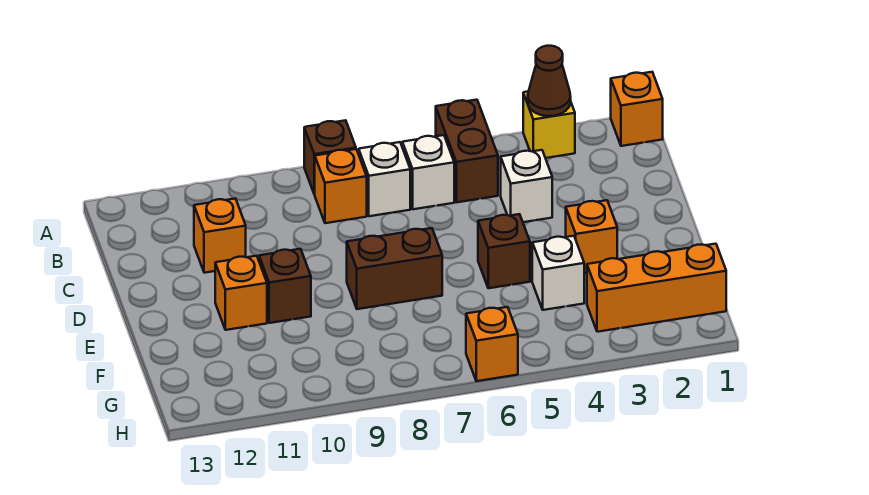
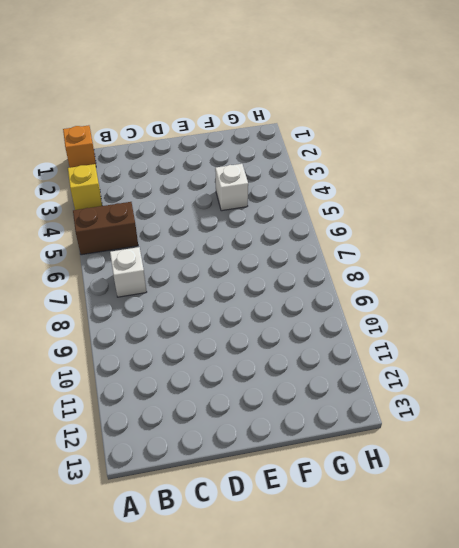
none -> brown brick A8 level 1
none -> white brick B6 level 1
none -> orange brick B8 level 1

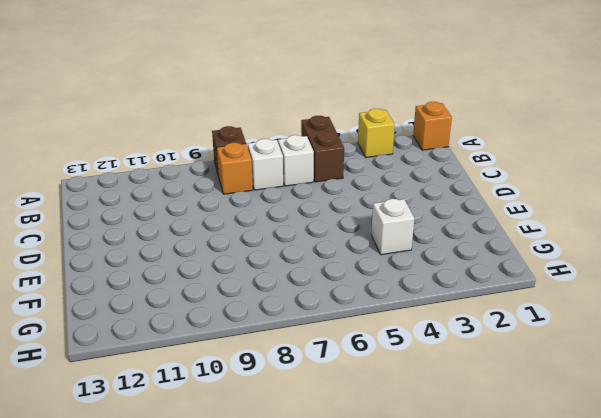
none -> white brick C4 level 1
none -> orange brick C11 level 1
none -> orange brick E3 level 1

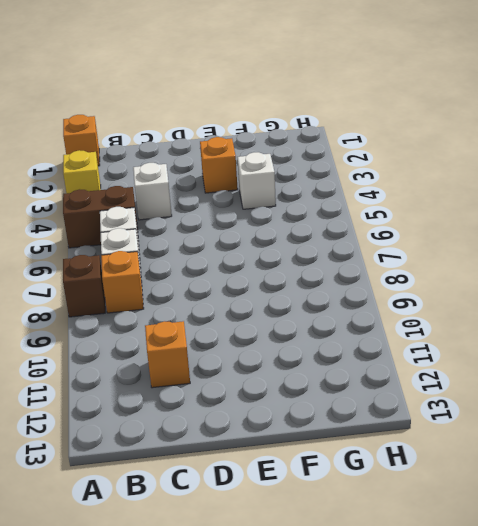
none -> brown brick E5 level 1
none -> brown brick E7:E8 level 1
none -> brown brick E10 level 1

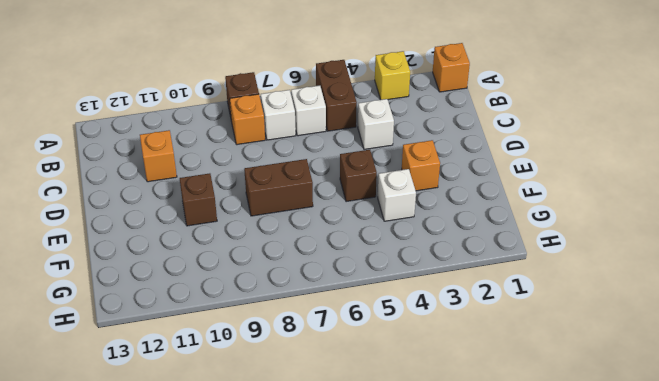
none -> orange brick E11 level 1
none -> orange brick G1:G3 level 1
none -> orange brick H6 level 1

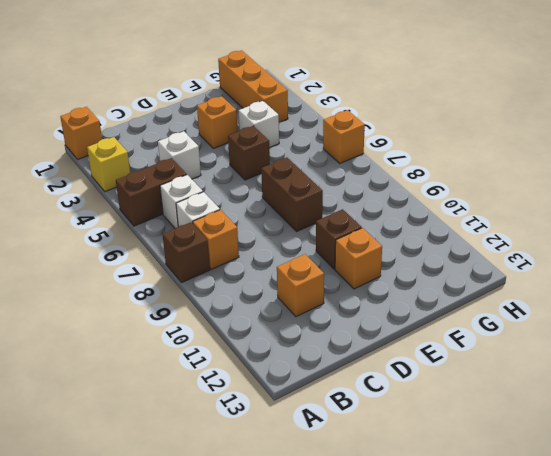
none -> brown cone A3 level 2

